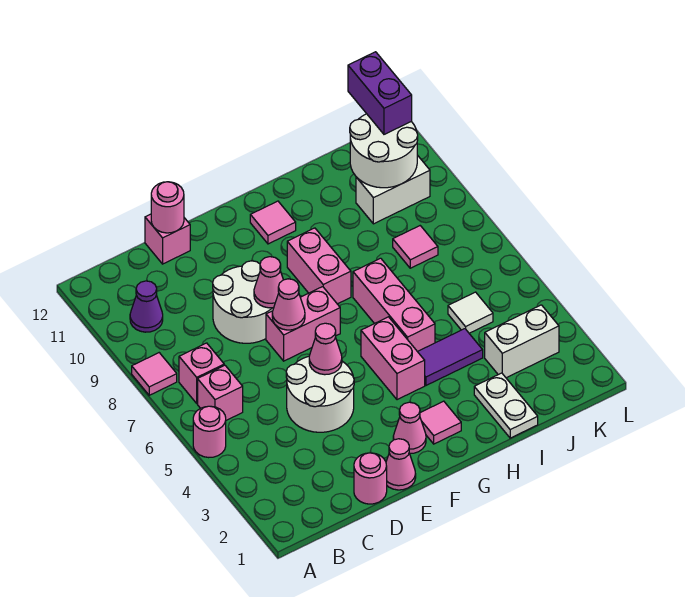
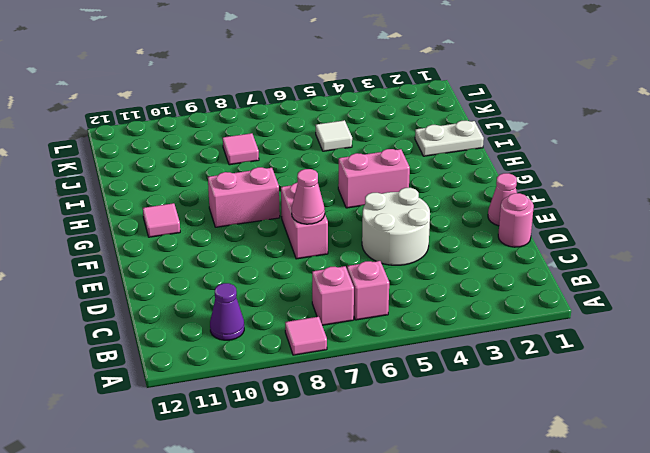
none -> pink round brick A5 level 1
none -> white round brick D8:E9 level 1
none -> pink brick D12 level 1

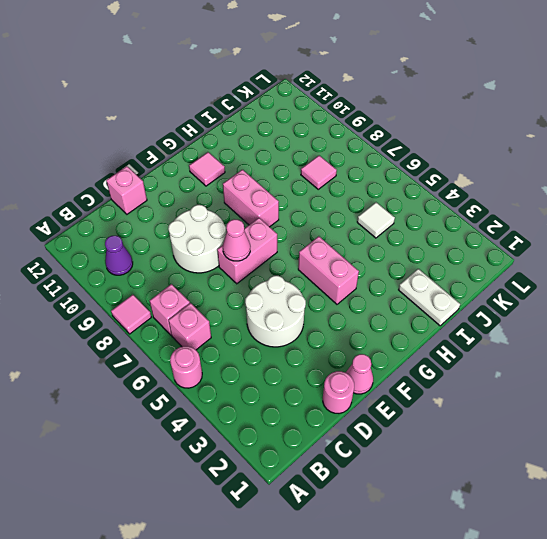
none -> pink cone F2 level 1
none -> pink tile G2 level 1
none -> purple tile H4:I4 level 1

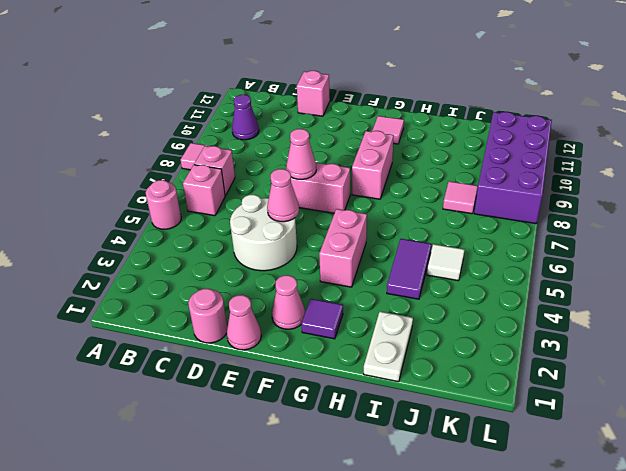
purple tile G2 level 1 -> pink tile G2 level 1
purple tile I4:I5 level 1 -> purple tile H4:I4 level 1
purple brick K8:L11 level 1 -> white brick J10:K10 level 1
none -> white round brick D8:E9 level 1
none -> pink brick H5:H7 level 1
none -> white brick J3:K3 level 1

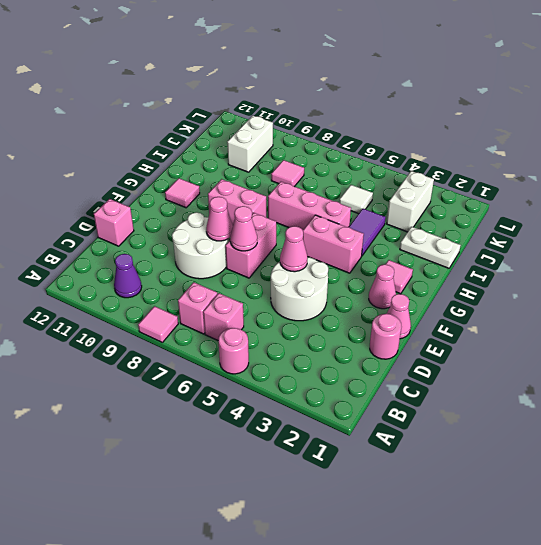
none -> pink round brick D12 level 2
none -> white round brick J10:K11 level 2
none -> purple brick K11:K12 level 3

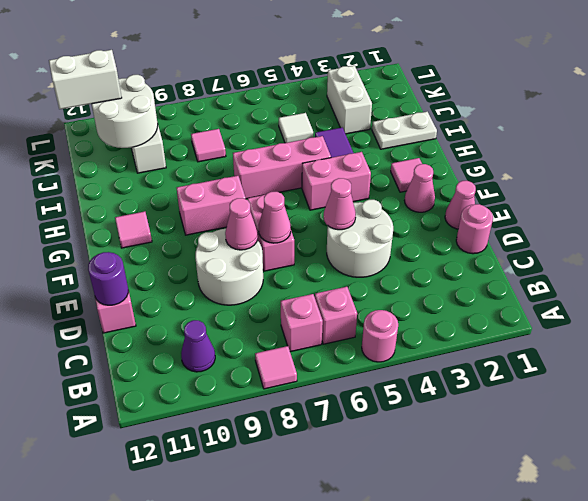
purple round brick D12 level 2 -> pink round brick D12 level 2
white brick K11:K12 level 3 -> purple brick K11:K12 level 3

